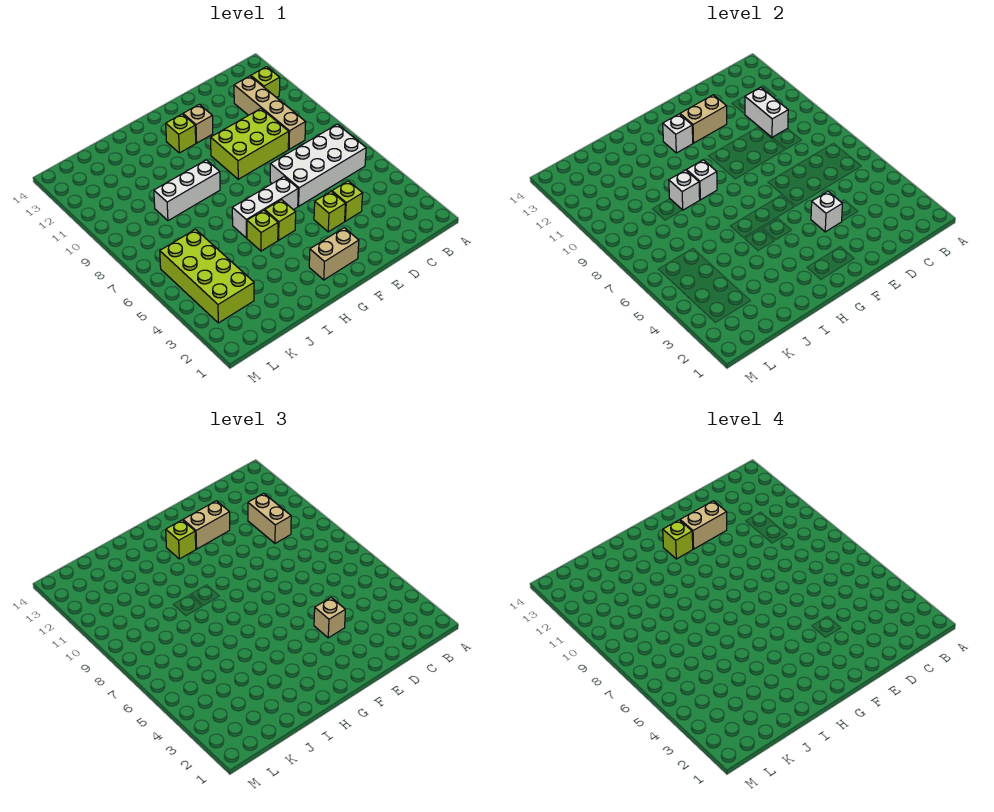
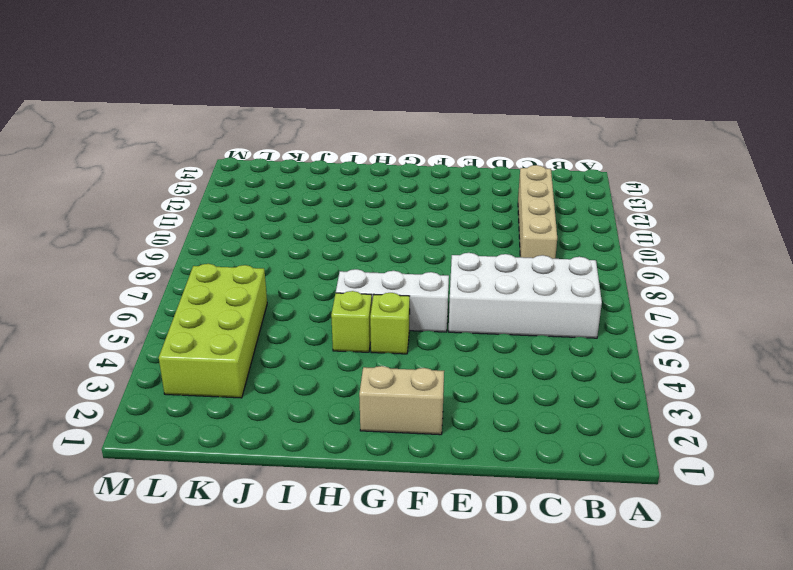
none -> lime brick B12 level 1
none -> lime brick D4 level 1
none -> lime brick D9:F10 level 1

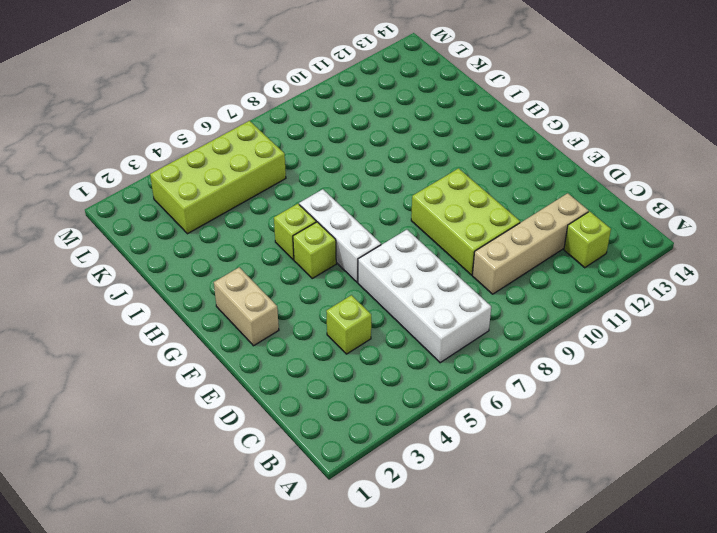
none -> lime brick E4 level 1
none -> tan brick F12 level 1
none -> lime brick G12 level 1

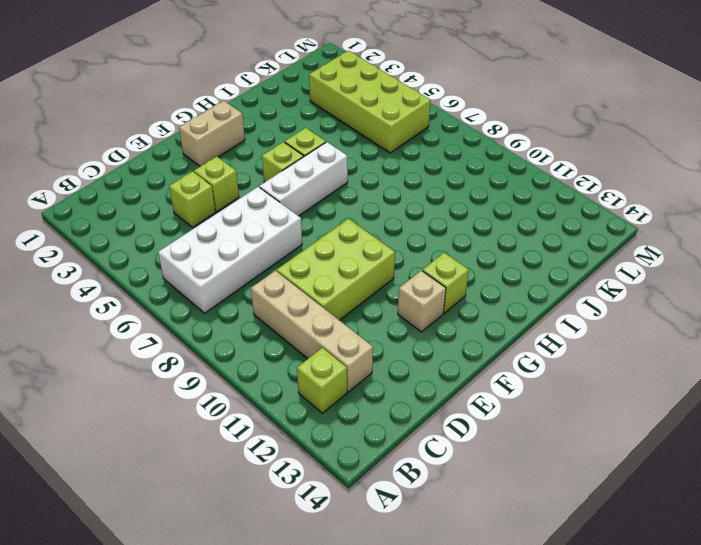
none -> white brick H9:J9 level 1
none -> white brick C10:C11 level 2
none -> white brick E4 level 2

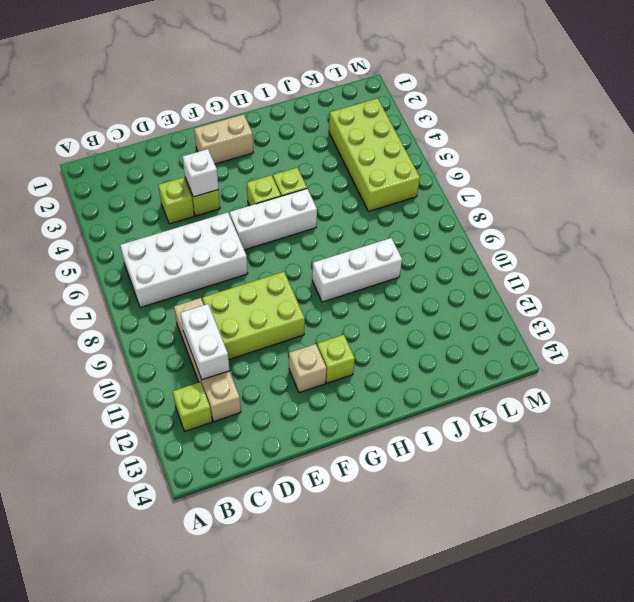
none -> tan brick E12:F12 level 2
none -> white brick G12 level 2
none -> white brick H9 level 2

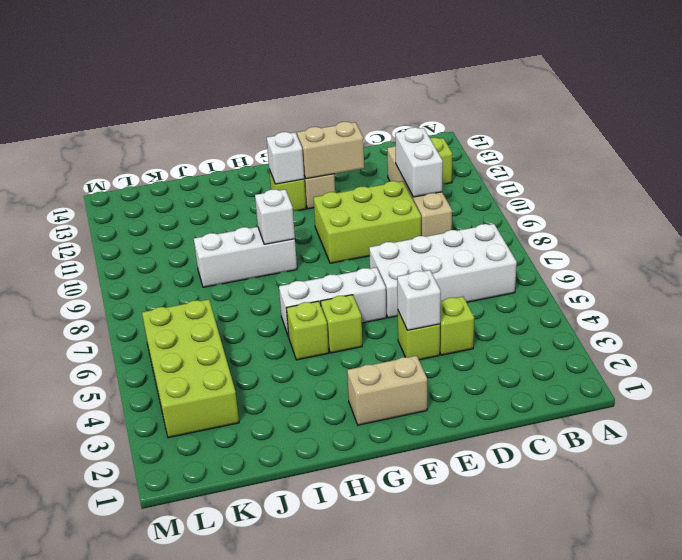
none -> white brick I9 level 2
none -> tan brick C10:C11 level 3
none -> tan brick E4 level 3

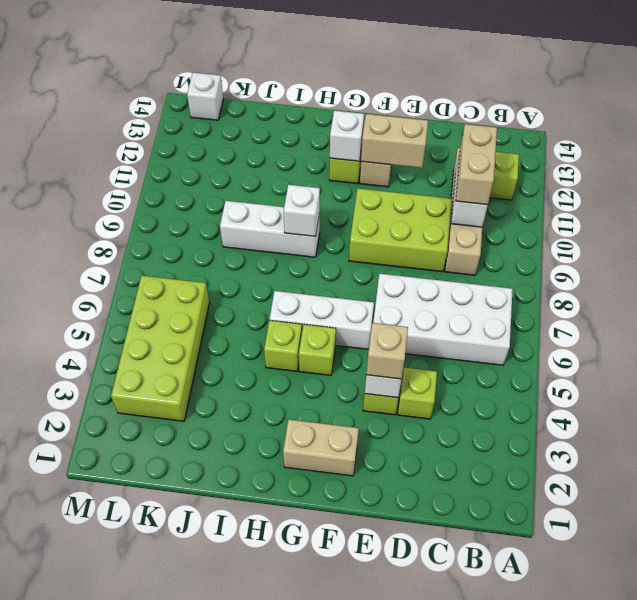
white brick L14 level 1 -> white brick I9 level 2
none -> tan brick E12:F12 level 3
none -> lime brick G12 level 3
none -> tan brick E12:F12 level 4

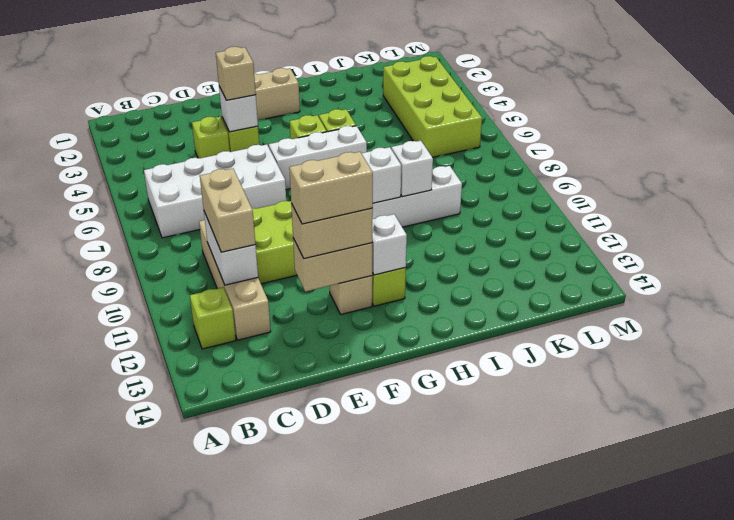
none -> lime brick G12 level 3
none -> lime brick G12 level 4

